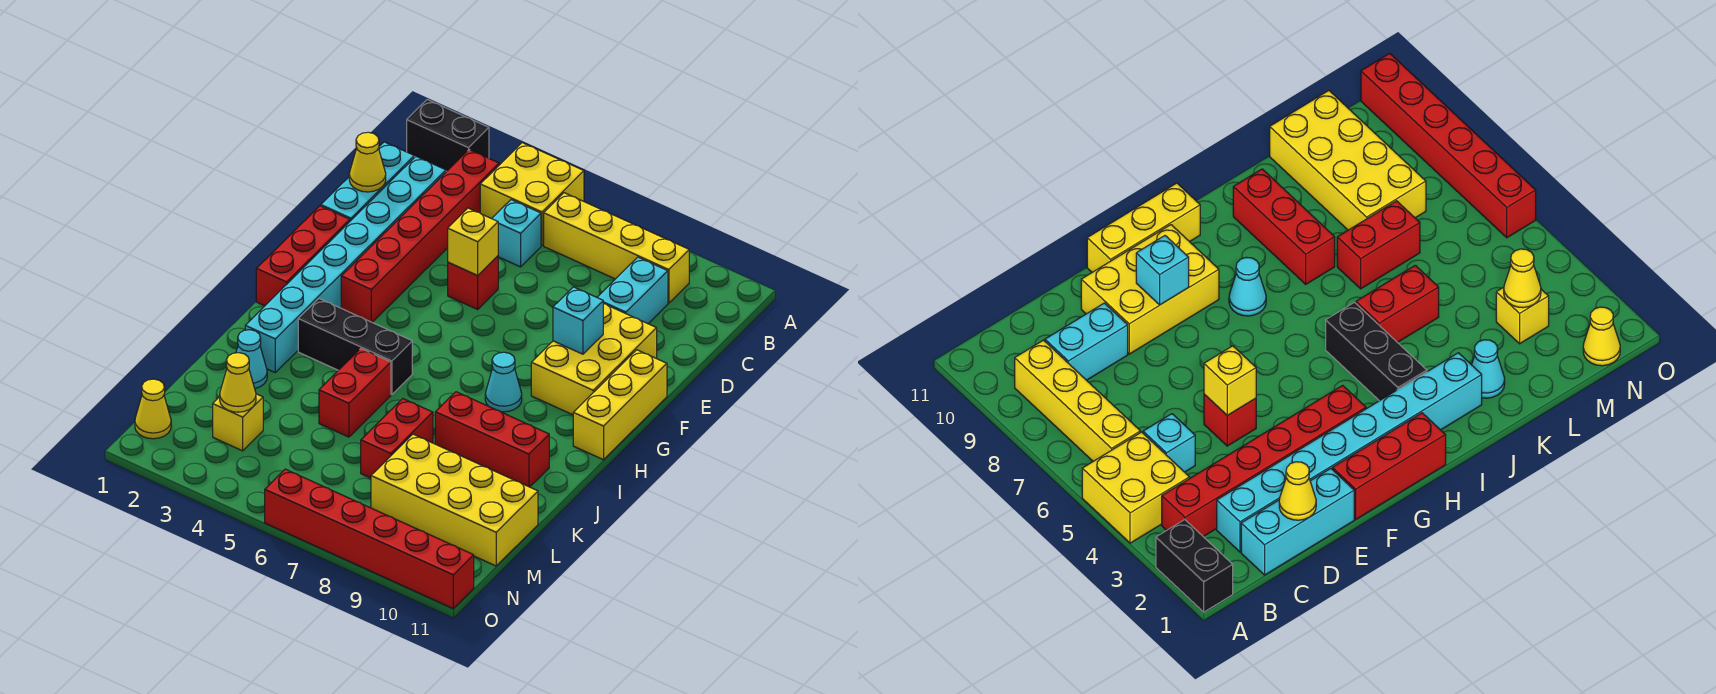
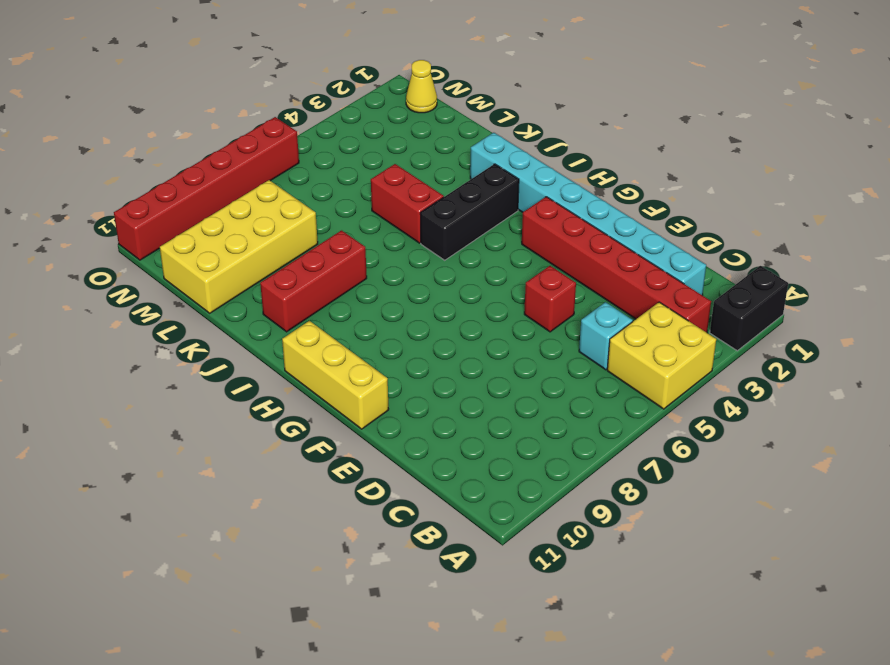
none -> yellow brick B6:B9 level 1
none -> cyan brick C1:E1 level 1
none -> cyan brick C9:D9 level 1

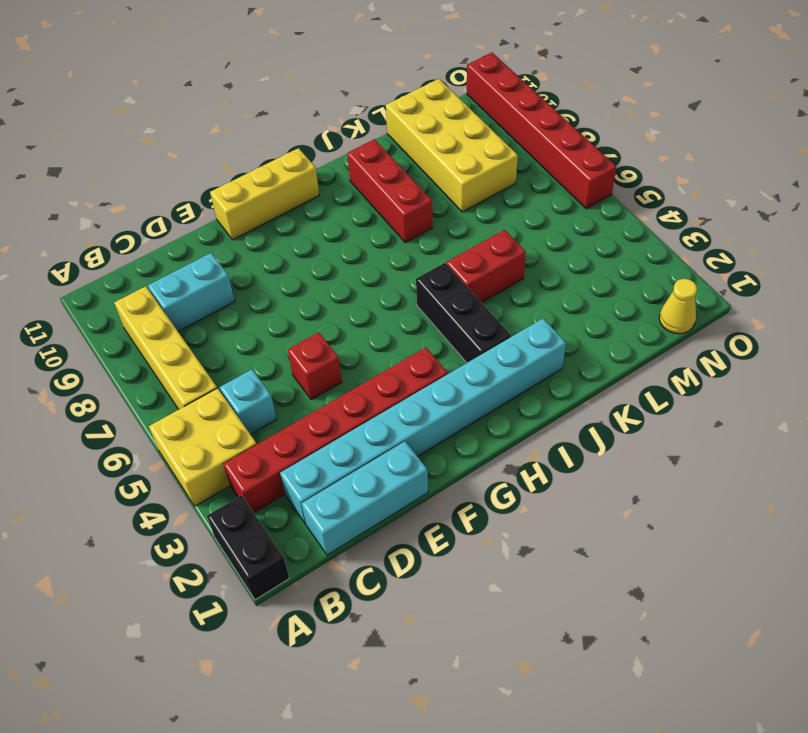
none -> yellow brick E9:G10 level 1
none -> red brick F1:H1 level 1
none -> cyan cone H8 level 1

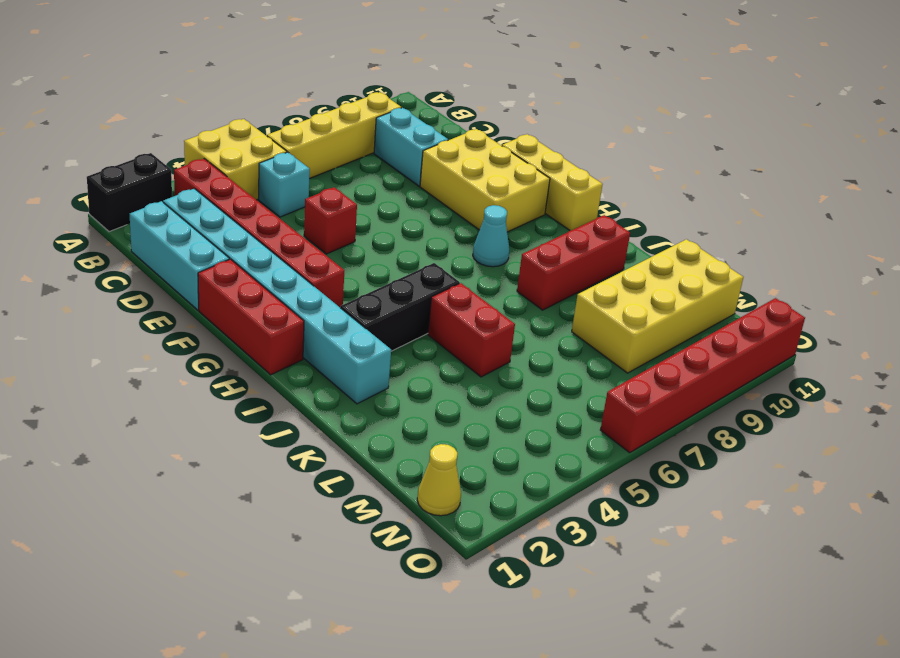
none -> cyan cone K2 level 1
none -> red brick K7:L7 level 1
none -> yellow brick M3 level 1

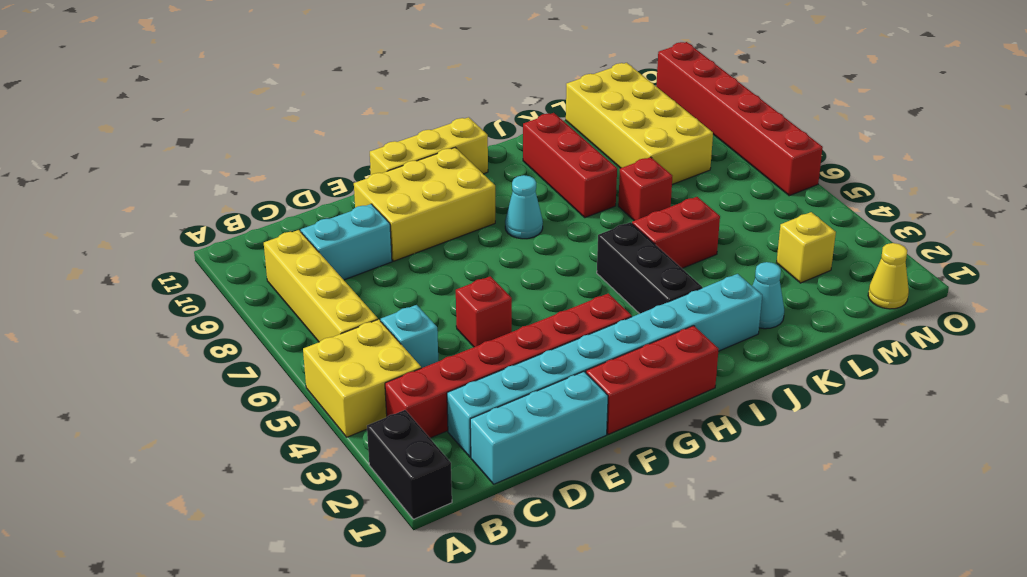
red brick K7 level 1 -> red brick K7:L7 level 1
none -> yellow cone D1 level 2
none -> yellow brick E5 level 2
none -> cyan brick F9 level 2

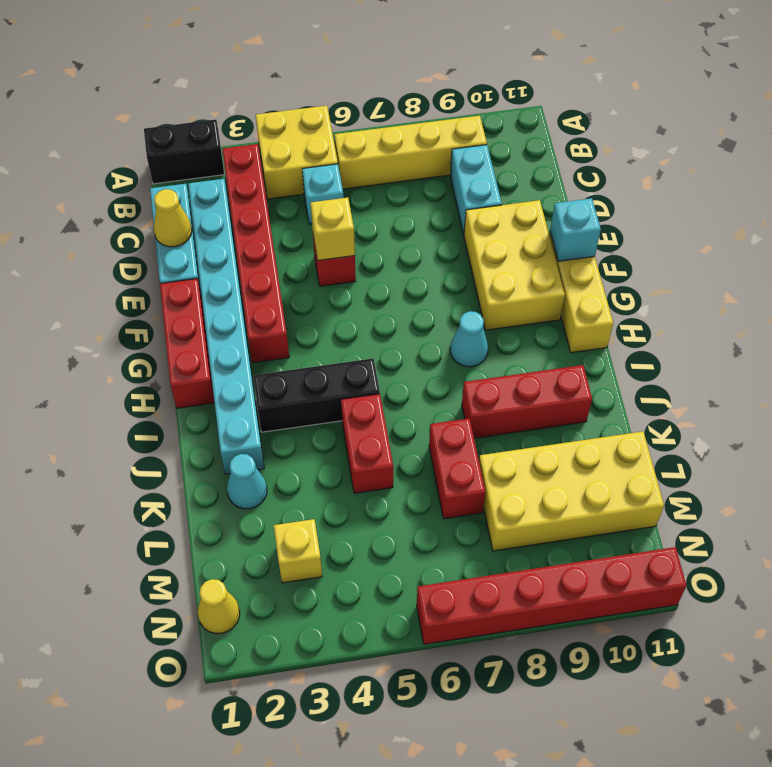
cyan brick F11 level 2 -> cyan brick F9 level 2
none -> yellow cone M3 level 2

